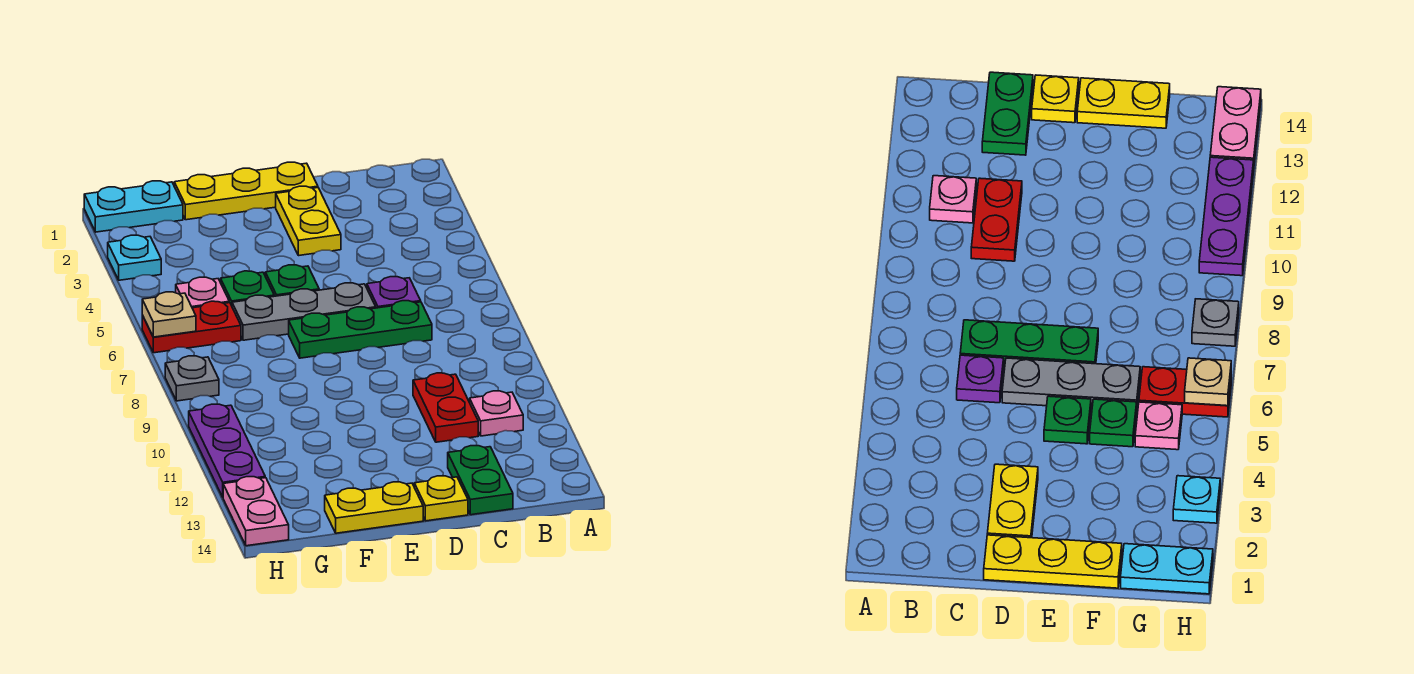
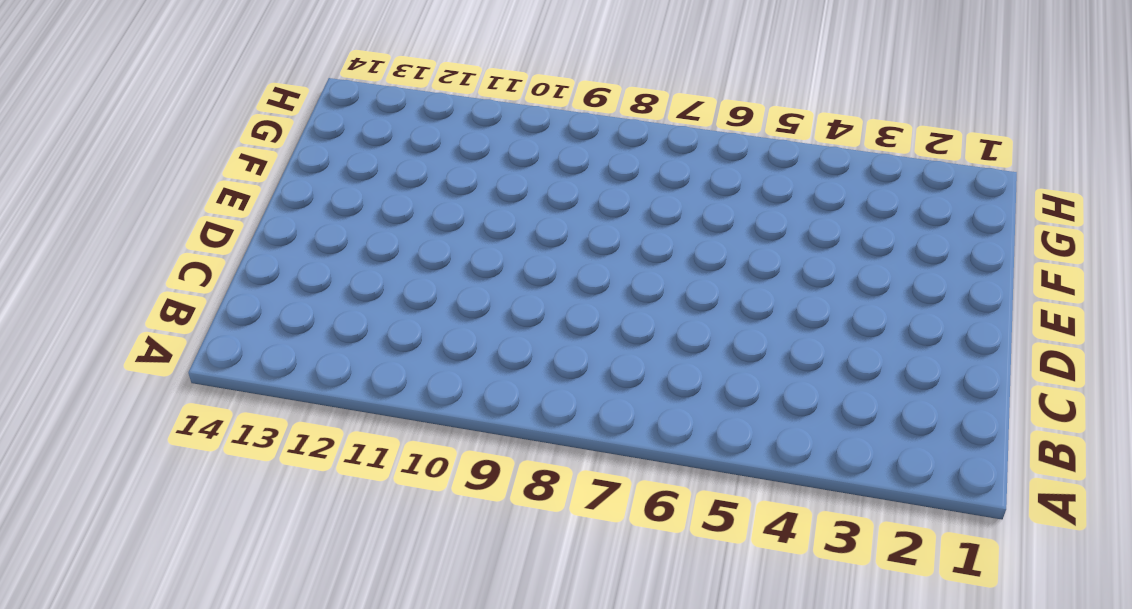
none -> pink plate B11 level 1
none -> purple plate C6 level 1
none -> green plate C7:E7 level 1

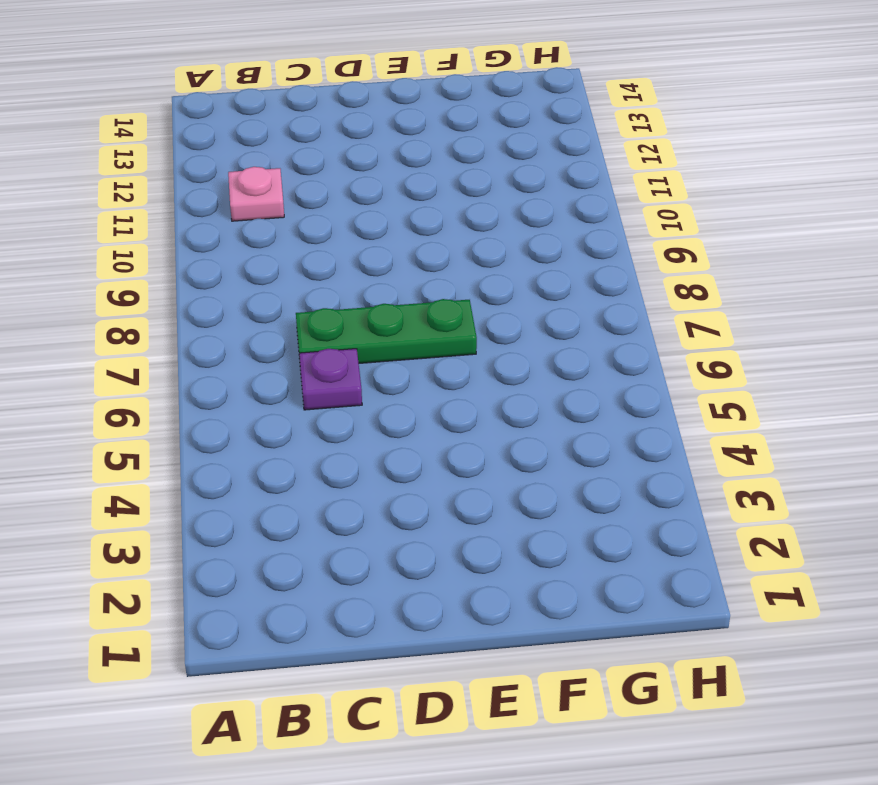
none -> red plate C10:C11 level 1
none -> green plate C13:C14 level 1
none -> yellow plate D1:F1 level 1

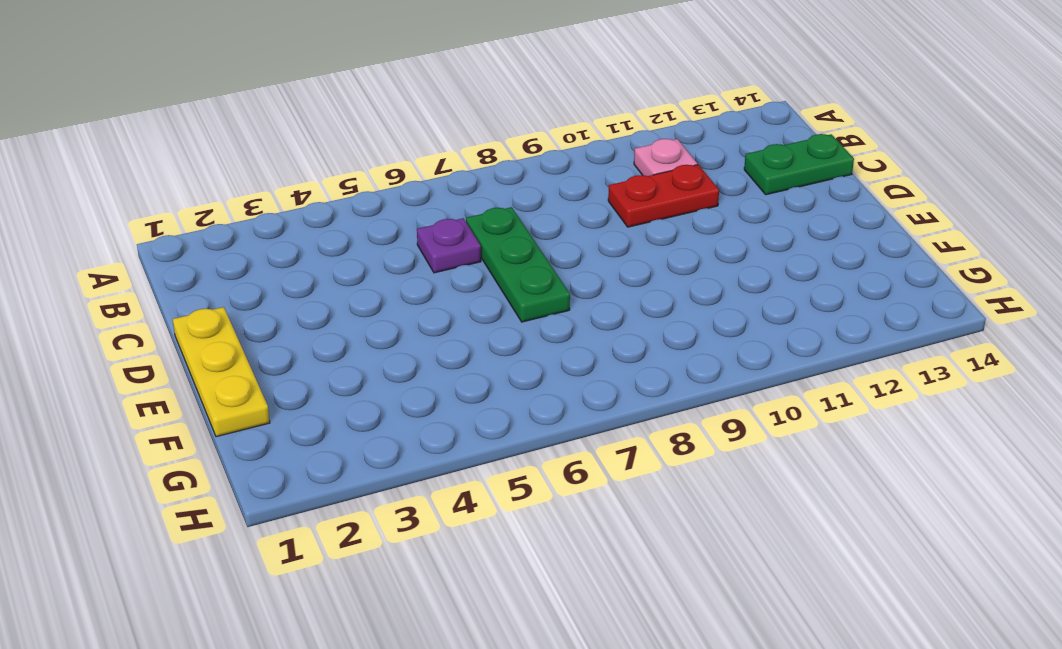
none -> yellow plate D2:D3 level 1
none -> grey plate D6:F6 level 1
none -> yellow plate D14 level 1

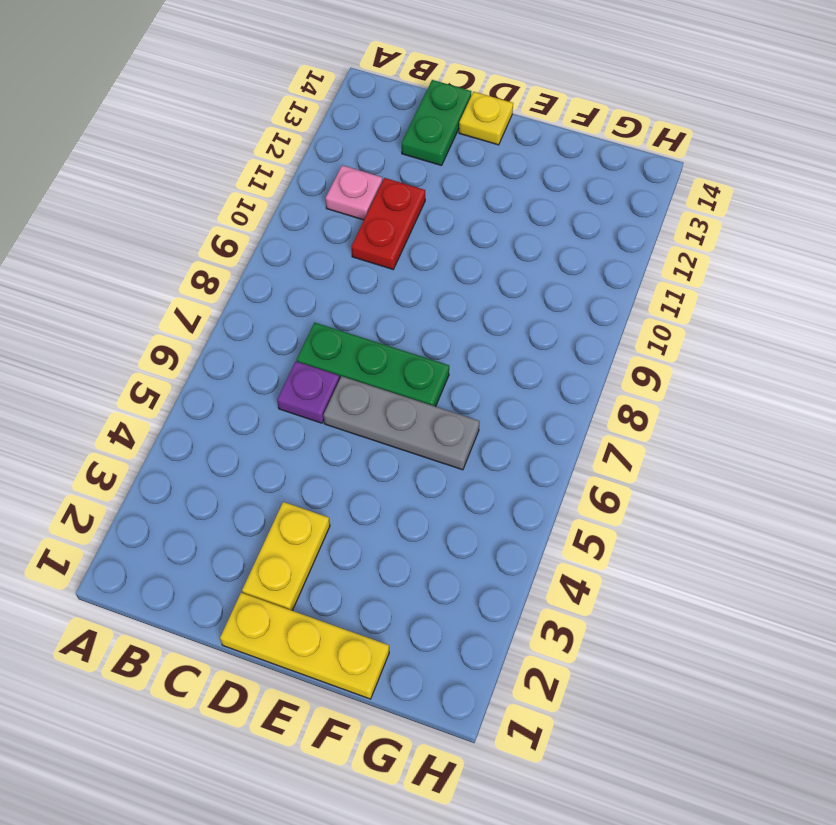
none -> green plate E5 level 1
none -> yellow plate E14:F14 level 1
none -> green plate F5 level 1

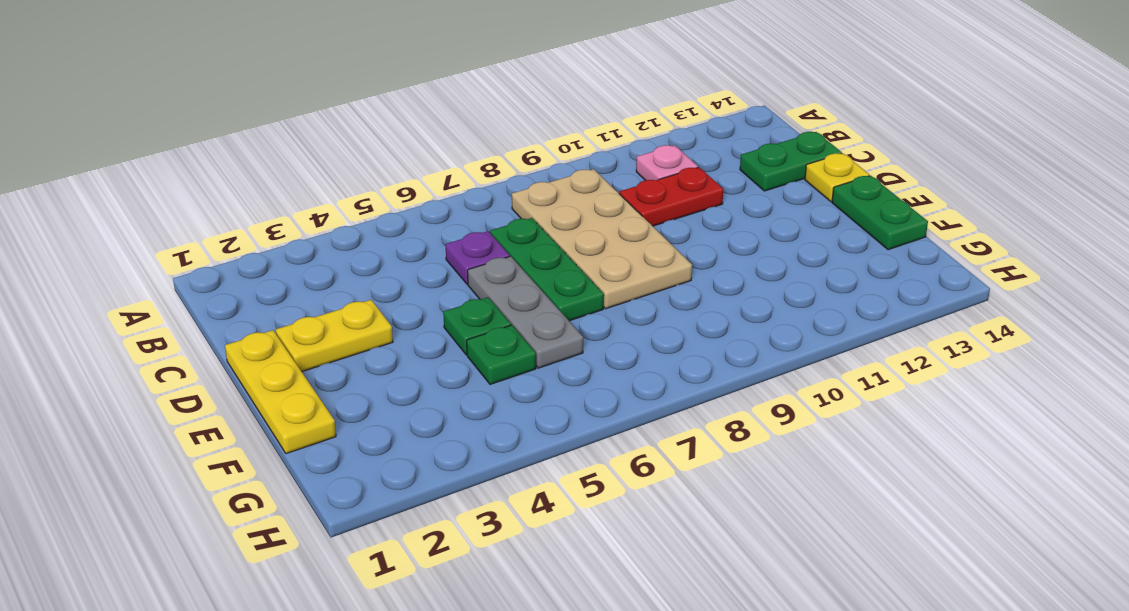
tan plate B8:E9 level 1 -> none
green plate E14:F14 level 1 -> yellow plate E14:F14 level 1
none -> cyan plate G1:H1 level 1
none -> pink plate G5 level 1
none -> red plate G6:H6 level 1

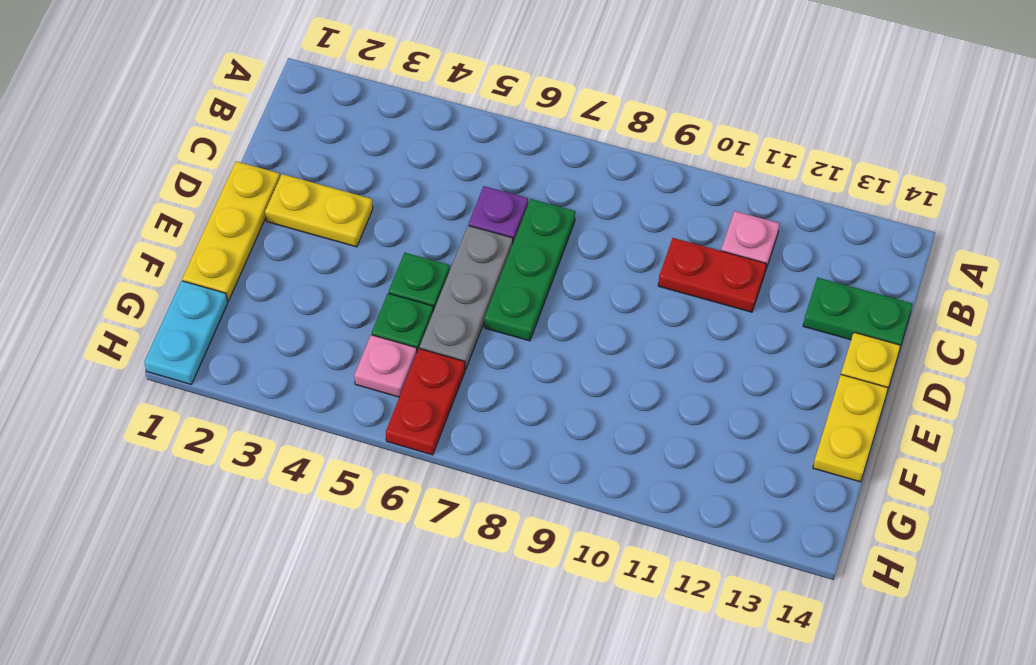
none -> cyan plate H3 level 1
none -> grey plate H8 level 1
none -> purple plate H10:H12 level 1

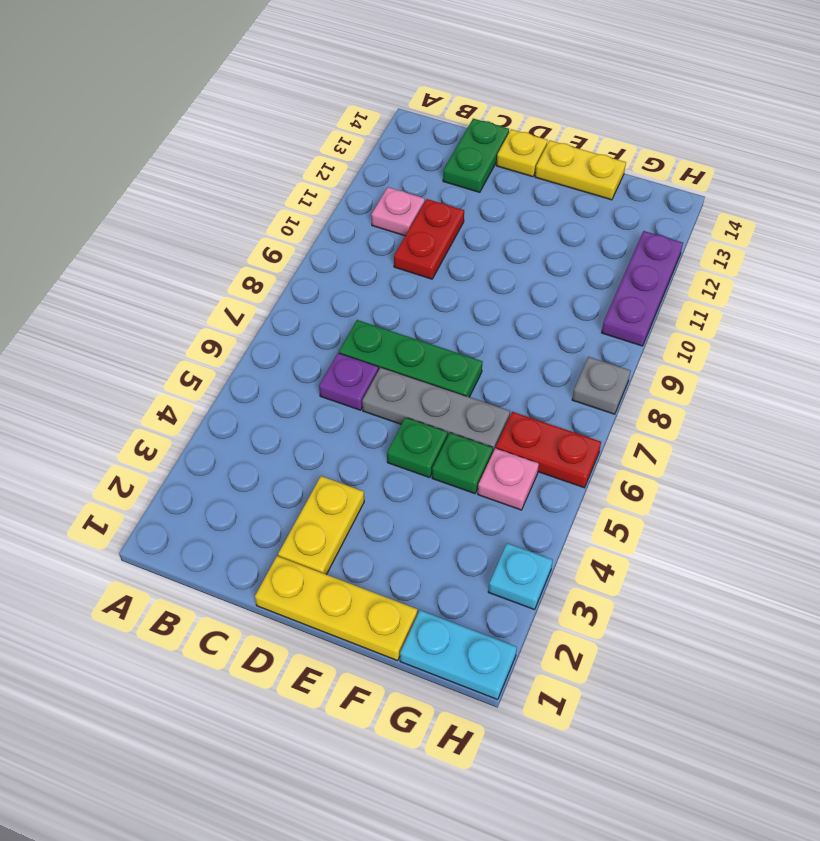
none -> pink plate H13:H14 level 1
none -> tan plate H6 level 2

